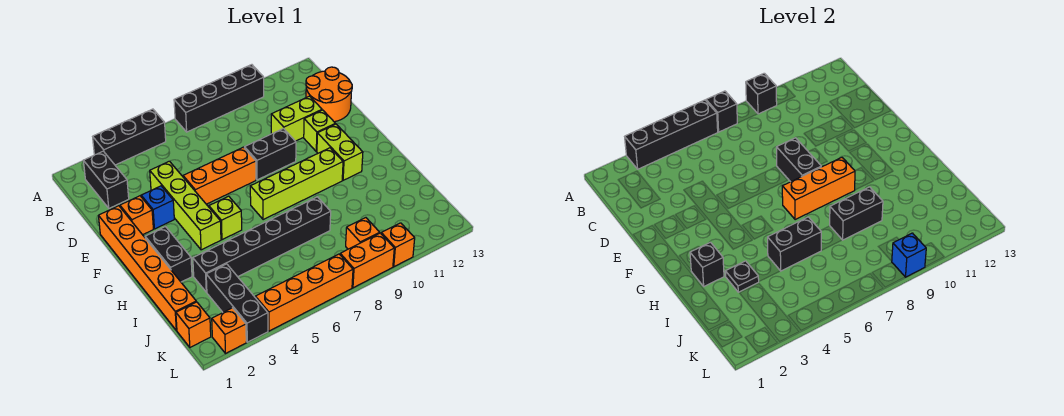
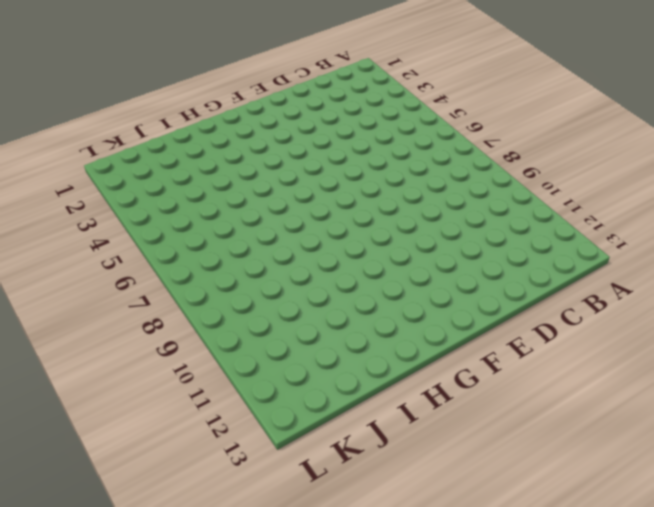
none -> black brick A3:A5 level 1
none -> black brick A7:A10 level 1
none -> black brick B2:C2 level 1
none -> orange round brick C12:D13 level 1

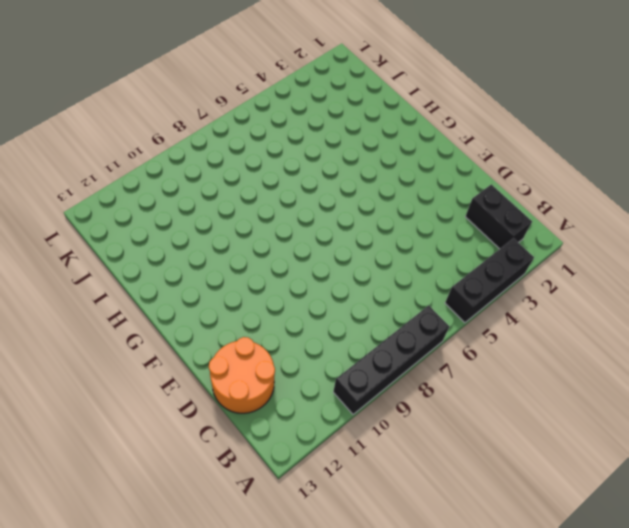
none -> lime brick D4:G4 level 1
none -> lime brick D10:D11 level 1
none -> orange brick E1:J1 level 1
none -> orange brick E2 level 1

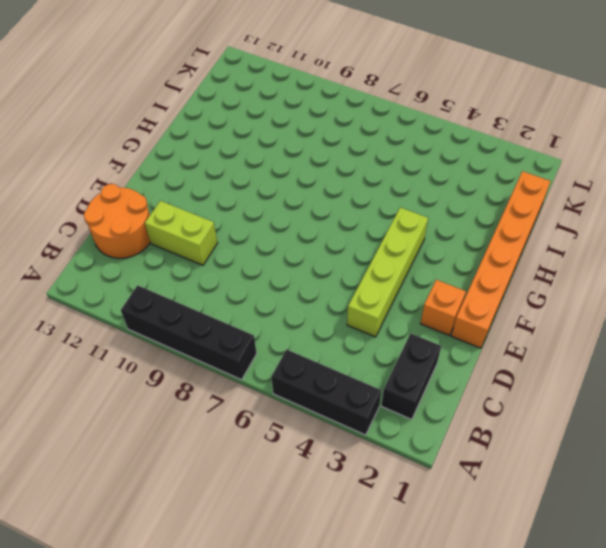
none -> blue brick E3 level 1
none -> orange brick E5:E7 level 1
none -> black brick E8:E9 level 1
none -> lime brick E11 level 1

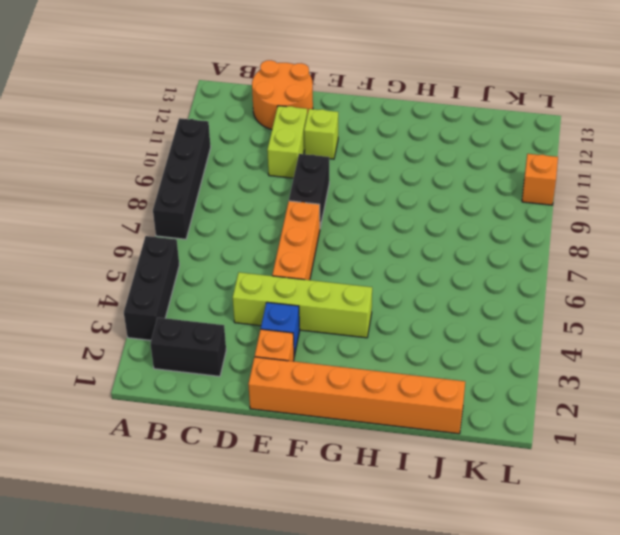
none -> lime brick F11:G11 level 1
none -> black brick G2:H2 level 1
none -> lime brick G5 level 1
none -> lime brick G7:G10 level 1

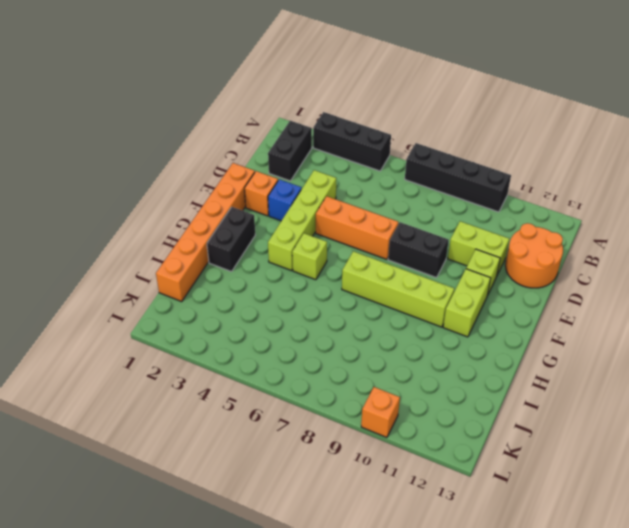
none -> black brick I3:I8 level 1
none -> black brick J3:L3 level 1
none -> orange brick K1 level 1
none -> orange brick K9 level 1

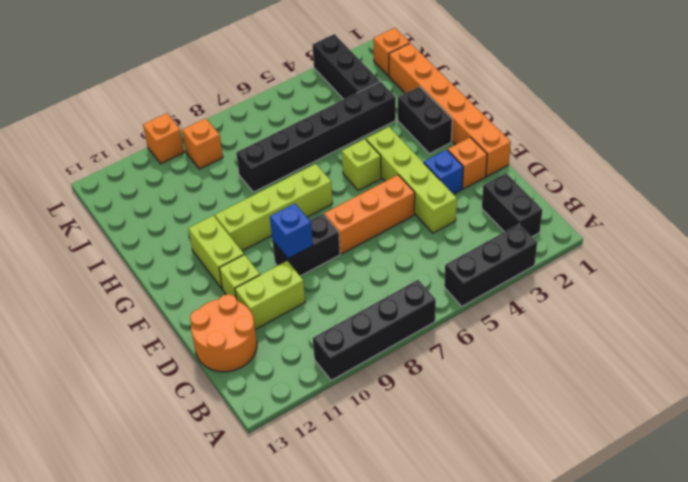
blue brick E9 level 2 -> blue brick L9 level 2
none -> orange brick L2 level 1
none -> orange brick L4:L7 level 1
none -> orange brick L8:L9 level 1
none -> black brick A3:A6 level 2

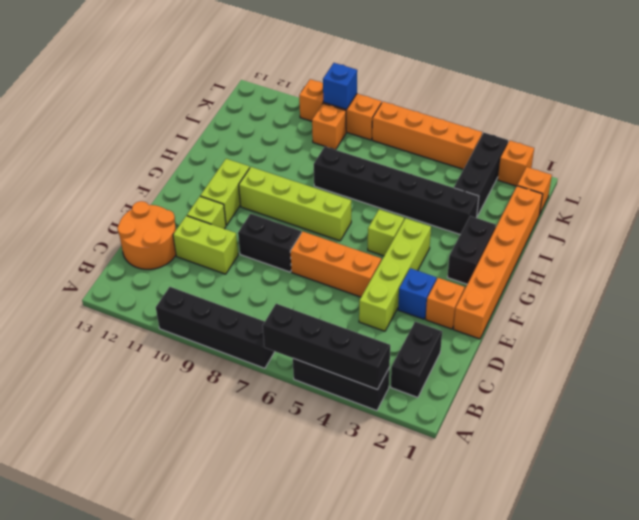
none -> black brick A7 level 2
none -> black brick A9 level 2
none -> black brick E8:F8 level 2
none -> orange brick G7:G9 level 2

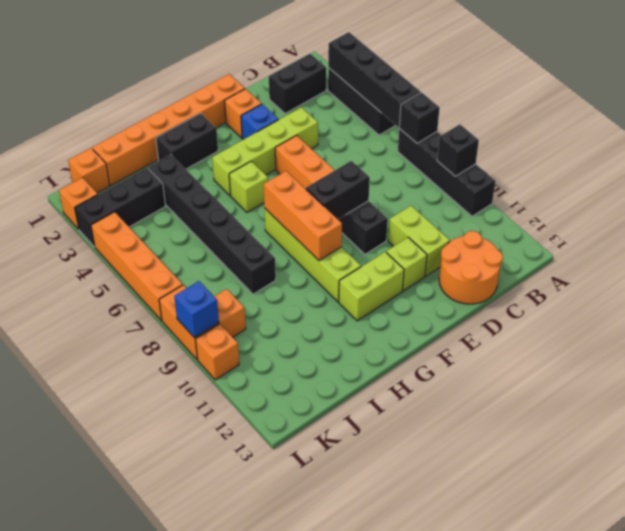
none -> black brick H2 level 2
none -> black plate I3 level 2
none -> black brick I5:I6 level 2
none -> black brick I8:I9 level 2

